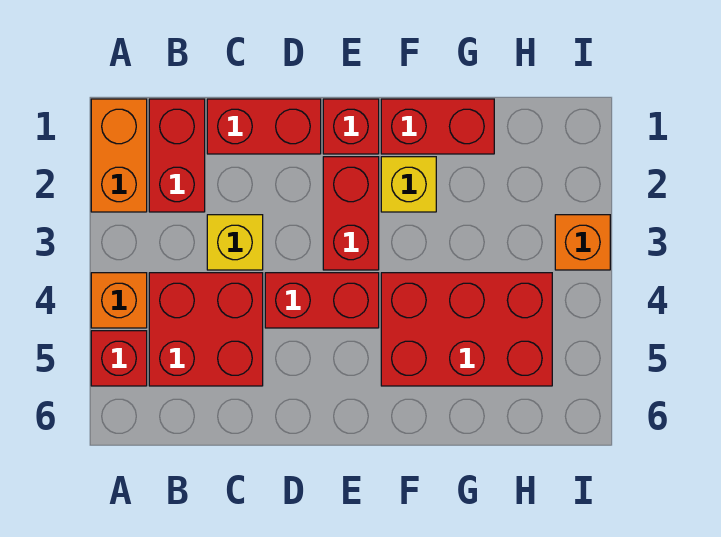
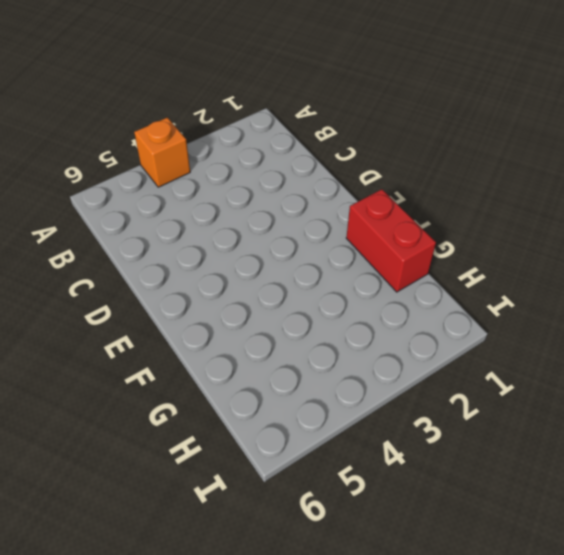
none -> orange brick A1:A2 level 1
none -> red brick A5 level 1
none -> red brick B1:B2 level 1

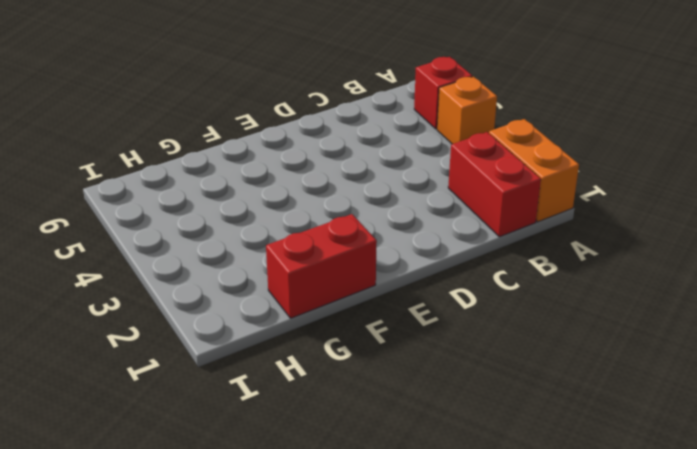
none -> red brick B4:C5 level 1
none -> red brick C1:D1 level 1
none -> yellow brick C3 level 1

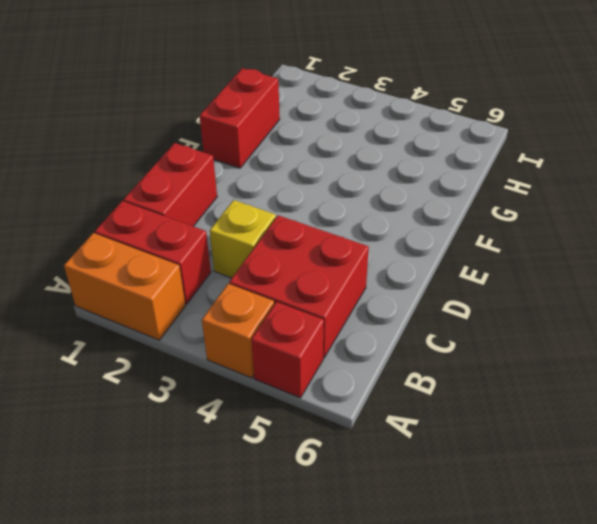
none -> red brick D4:E4 level 1
none -> red brick E1 level 1
none -> red brick E2:E3 level 1

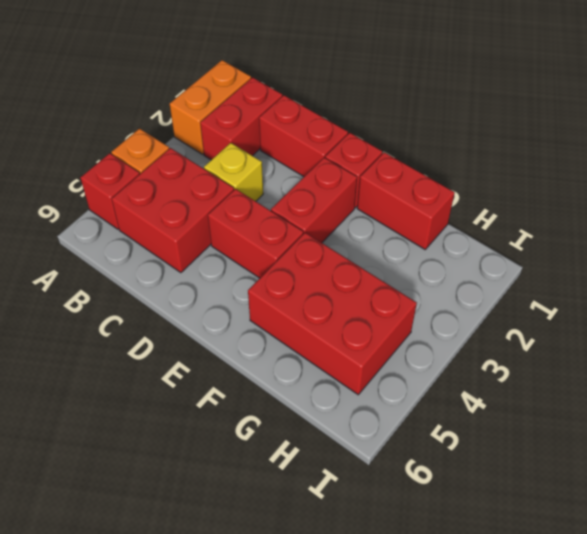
none -> yellow brick F2 level 1
none -> orange brick I3 level 1

